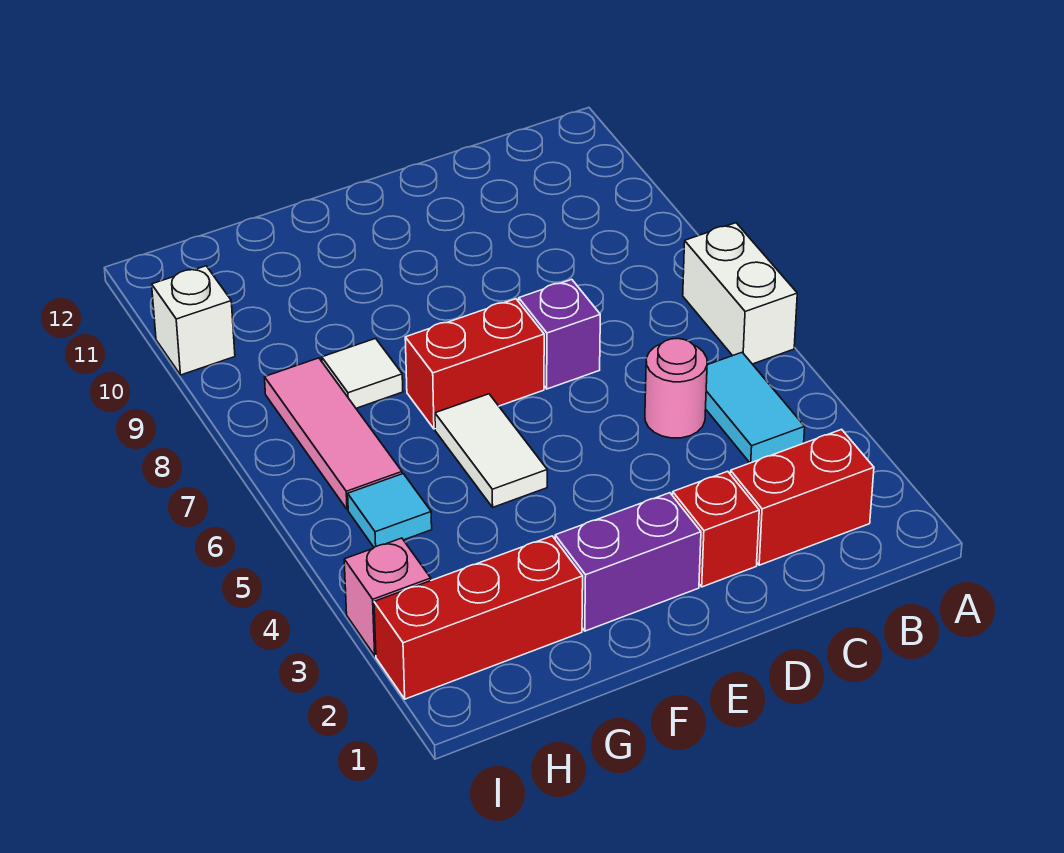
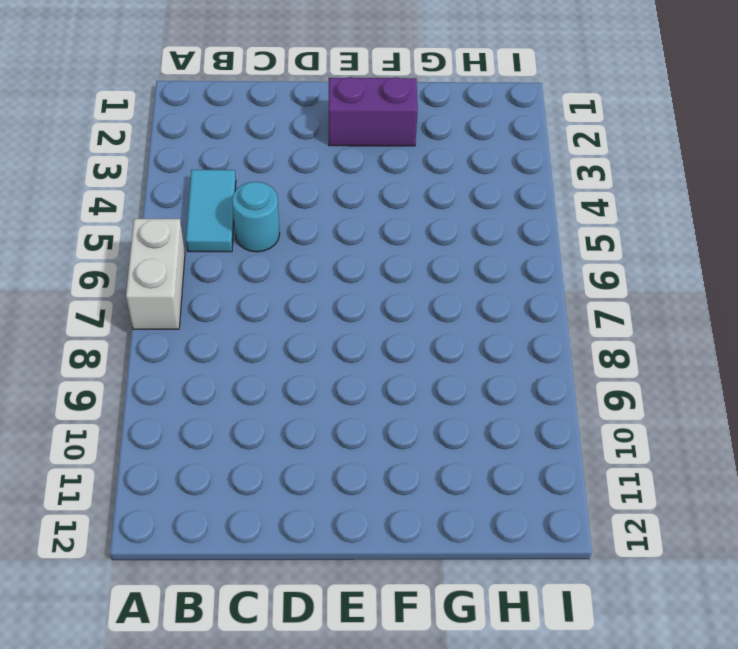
cyan round brick C5 level 1 -> pink round brick C5 level 1
none -> red brick B2:C2 level 1
none -> red brick D2 level 1
none -> purple brick D7 level 1

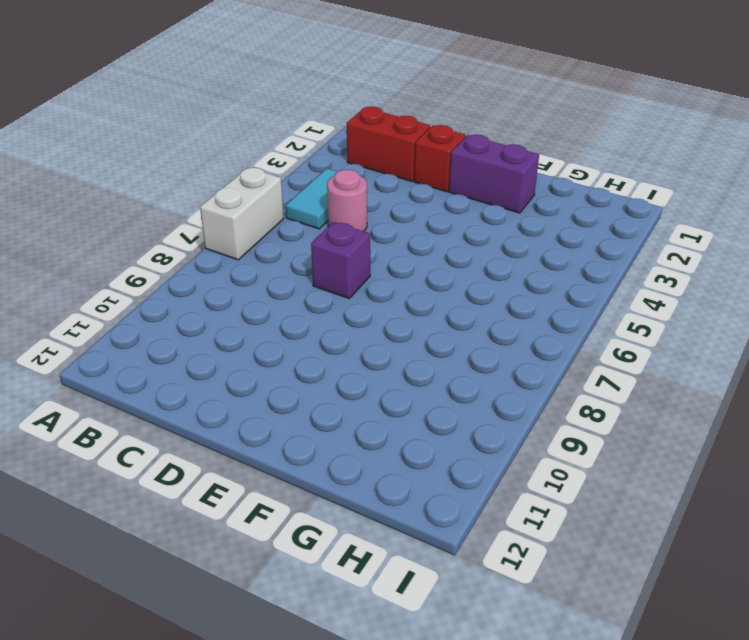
none -> red brick E7:F7 level 1
none -> white tile F5:F6 level 1
none -> red brick G2:I2 level 1

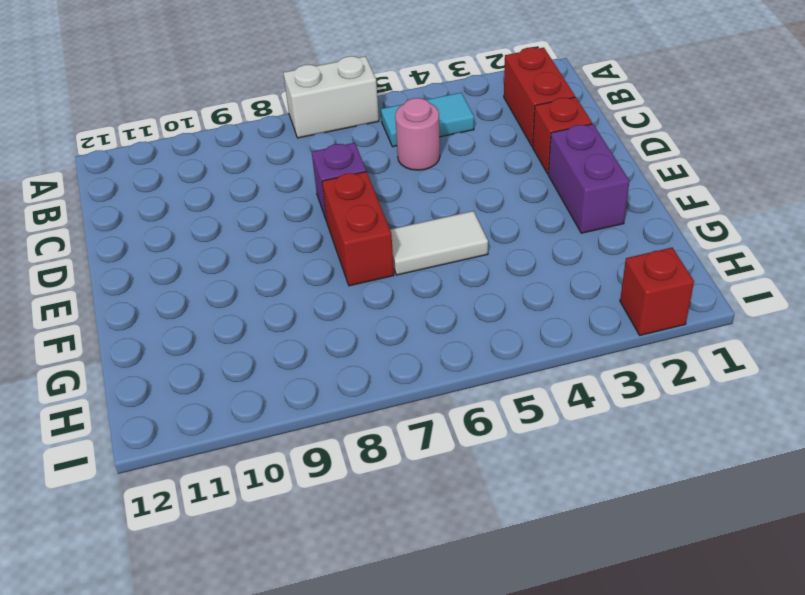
red brick I2 level 1 -> red brick G2:I2 level 1
none -> white tile G8 level 1
none -> cyan tile H5 level 1
none -> pink tile H6:H8 level 1

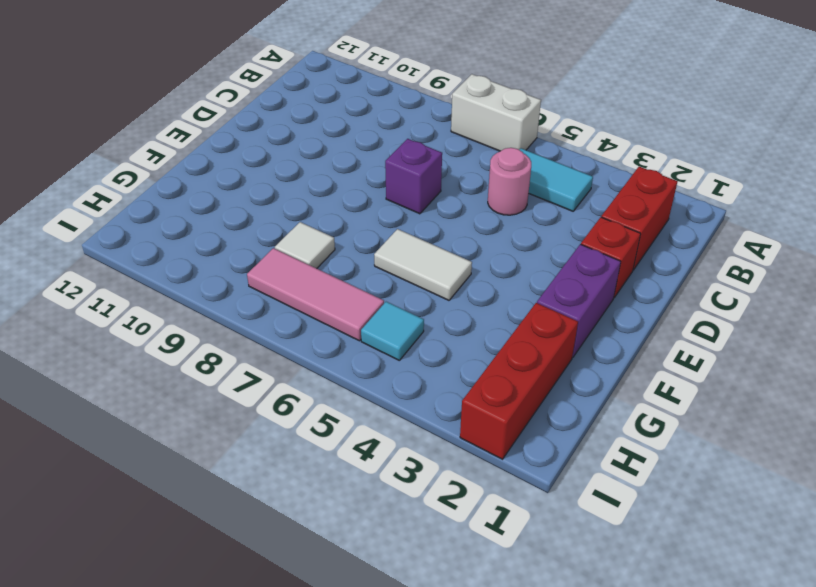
none -> red brick E7:F7 level 1
none -> pink brick I3 level 1
none -> white brick I10 level 1

